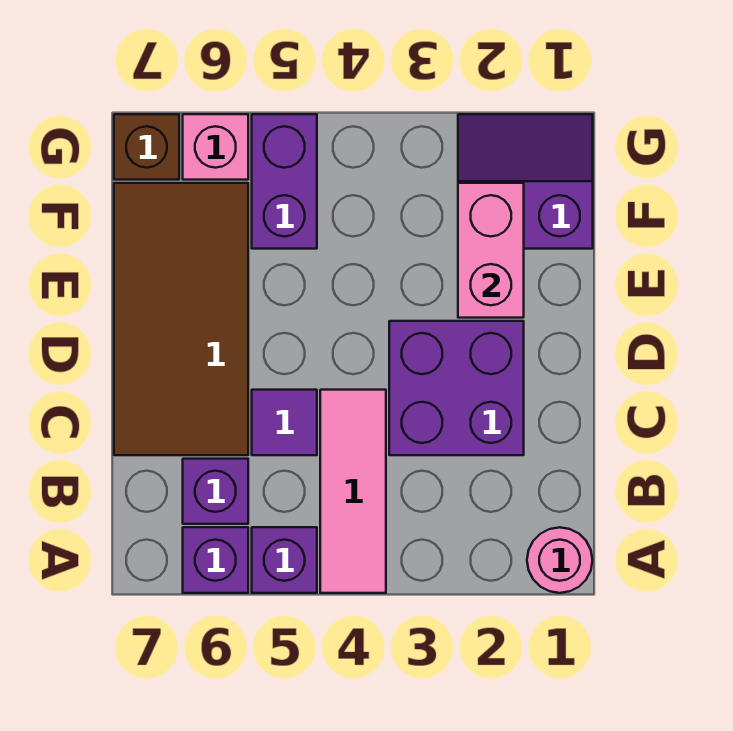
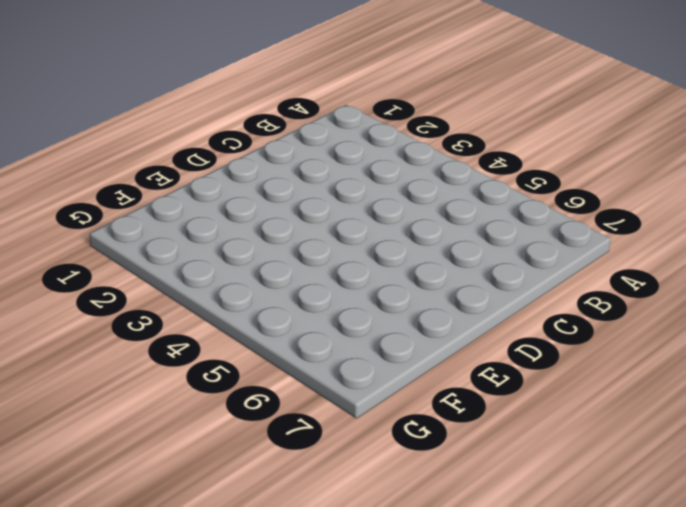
none -> pink round brick A1 level 1
none -> pink tile A4:C4 level 1
none -> purple brick A5 level 1

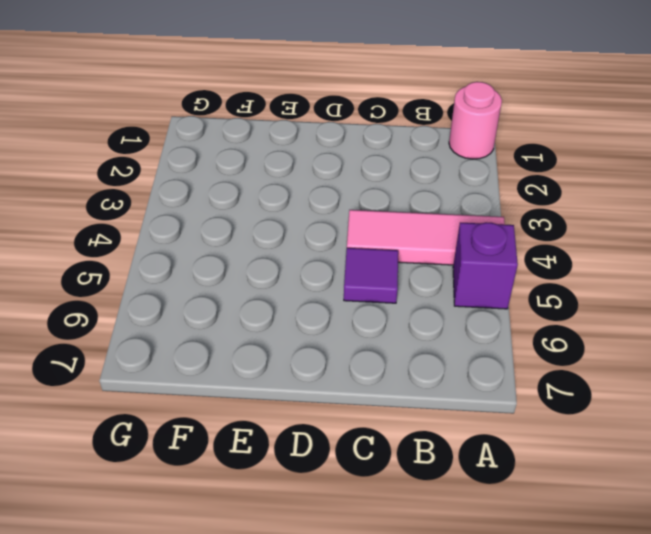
none -> purple brick A6 level 1
none -> purple brick B6 level 1
none -> purple brick C2:D3 level 1

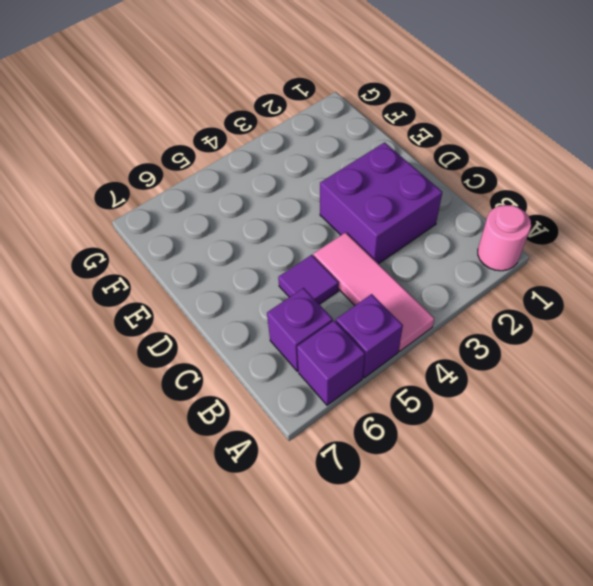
none -> brown tile C6:F7 level 1
none -> purple slope F1:G2 level 1 top F
none -> purple brick F5:G5 level 1

